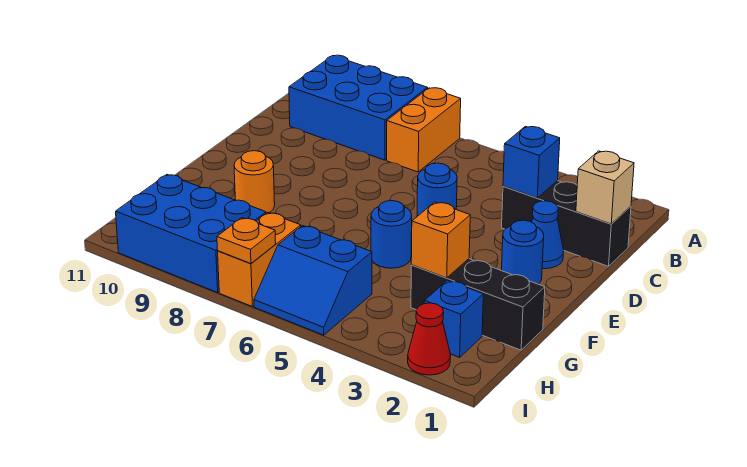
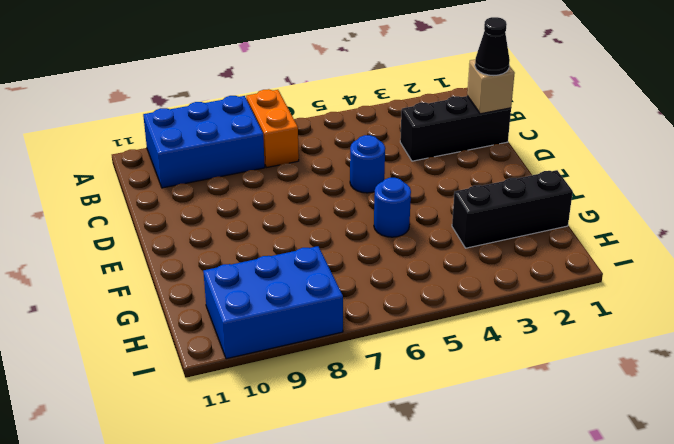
black cone C1 level 3 -> none
none -> blue cone D2 level 1
none -> blue round brick E2 level 1
none -> orange round brick F9 level 1

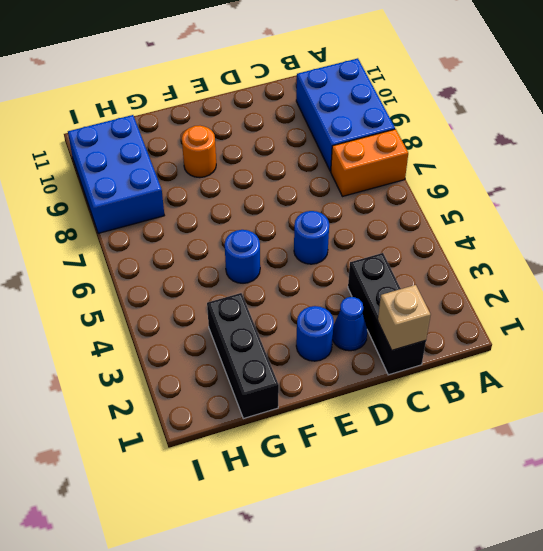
none -> blue brick H2 level 1
none -> blue slope H5:I6 level 1 top H
none -> orange brick H7:I7 level 1

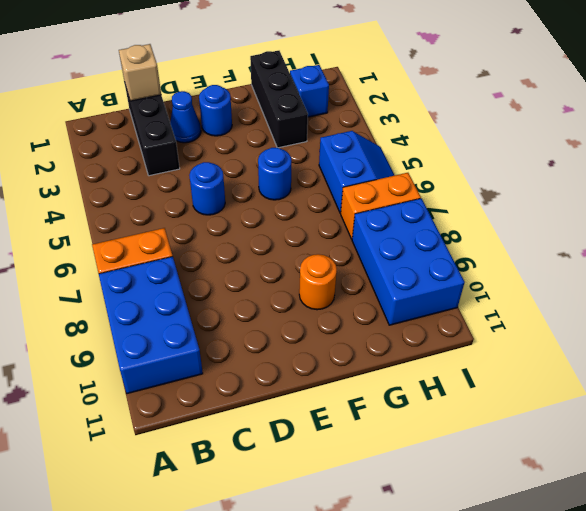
none -> red cone I2 level 1
none -> blue brick C3 level 2
none -> orange brick G3 level 2

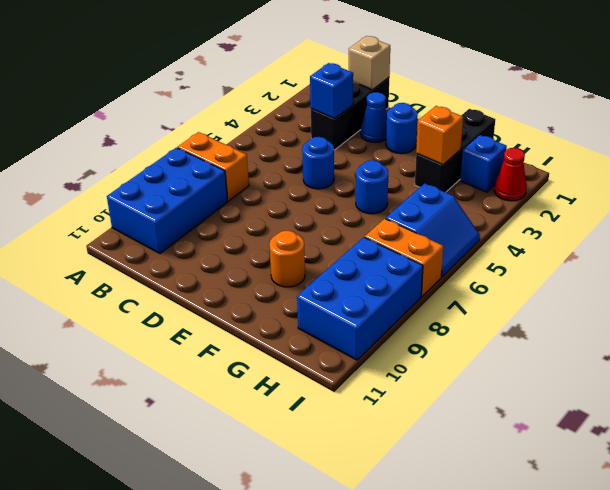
none -> orange plate I7 level 2

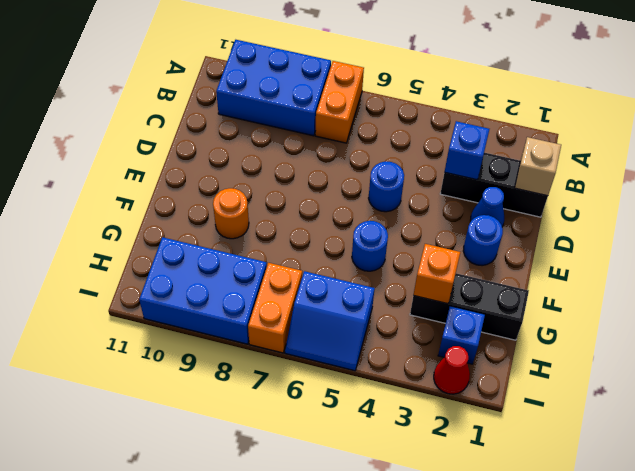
none -> orange plate I7 level 2

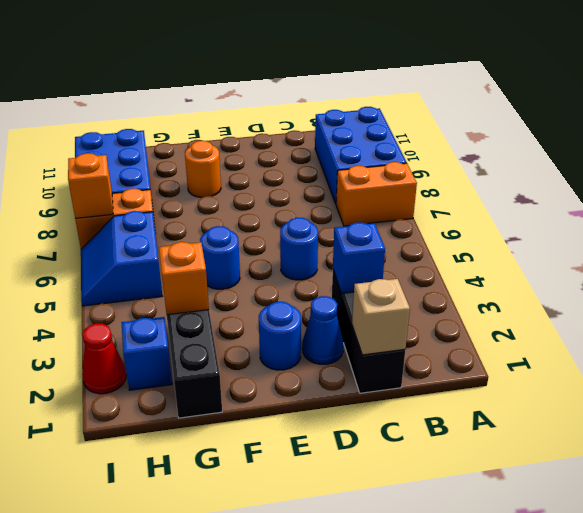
orange brick I7 level 2 -> orange plate I7 level 2

